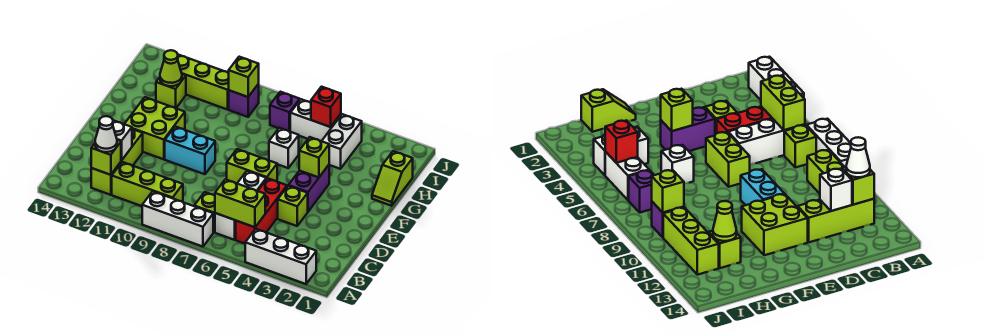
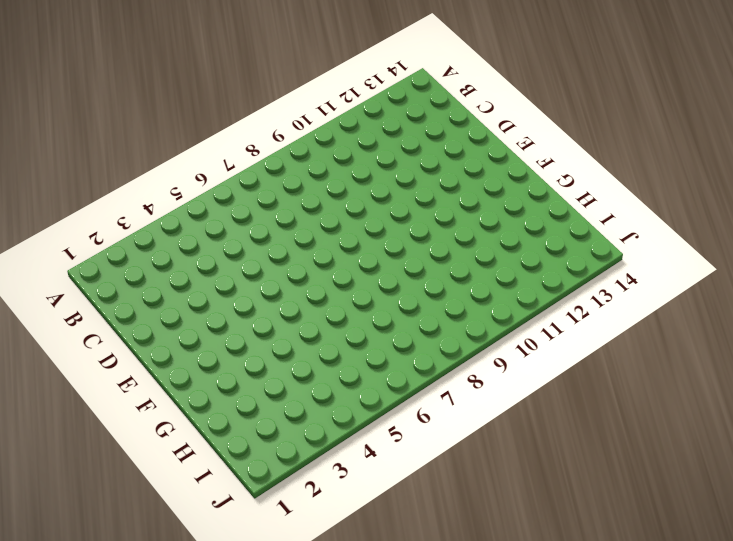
none -> white brick A2:A4 level 1
none -> white brick A7:A9 level 1
none -> red brick B5:D5 level 1

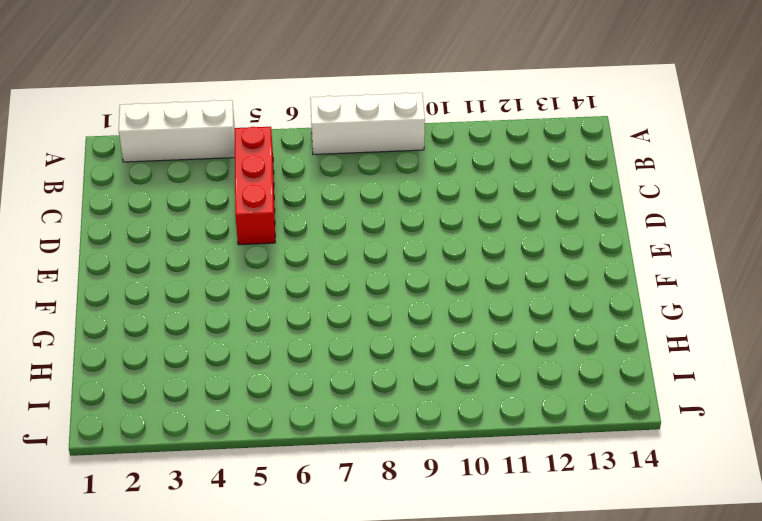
none -> white brick B6:D6 level 1
none -> lime brick B7 level 1
none -> lime brick B9:B11 level 1

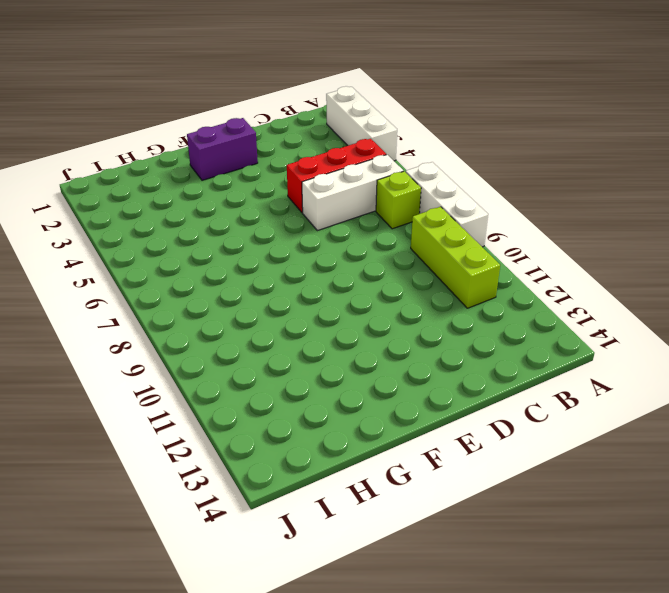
purple brick E2:F2 level 1 -> purple brick E4:F4 level 1
none -> lime brick B12:D12 level 1
none -> lime brick D4 level 1
none -> lime brick E6:E7 level 1

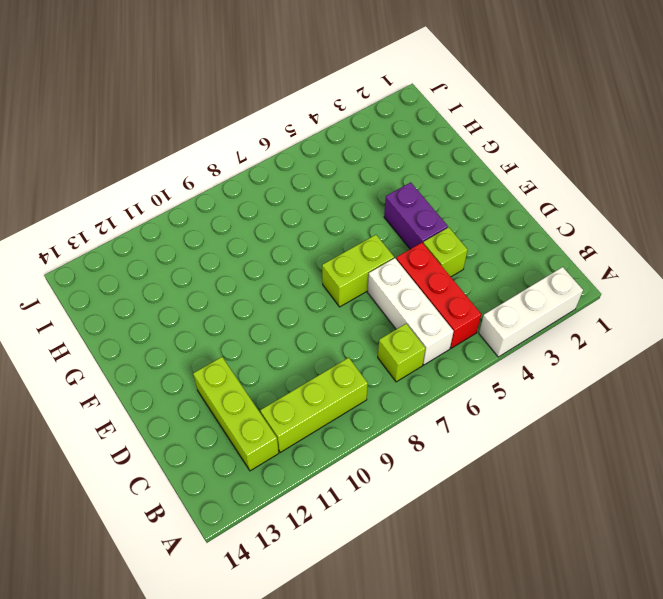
none -> white brick A7:A9 level 1
none -> cyan brick E9:E10 level 1
none -> lime brick E11:F12 level 1

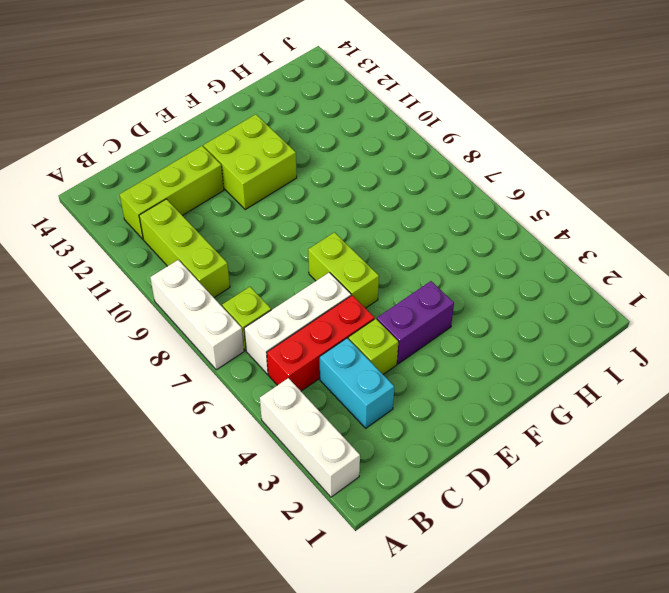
cyan brick C3:C4 level 1 -> cyan brick E9:E10 level 1
none -> lime slope G1:H1 level 1 top H
none -> white brick G6 level 1
none -> white brick H4:I4 level 1

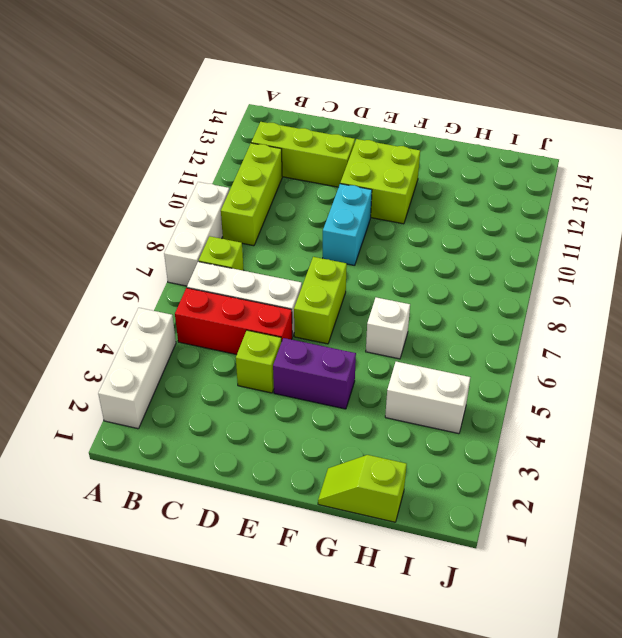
none -> lime brick H12 level 1
none -> white brick I5:I6 level 1
none -> purple brick I7 level 1

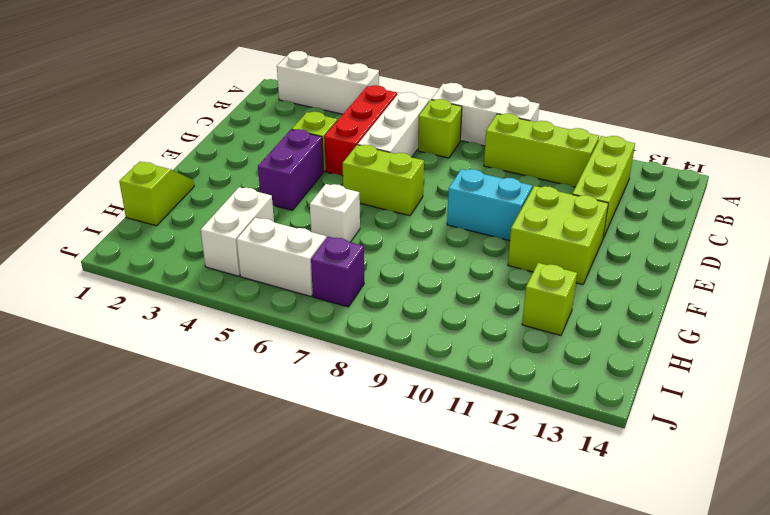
none -> purple brick I9 level 1
none -> lime brick I10:I12 level 1
none -> lime brick B5:B6 level 2

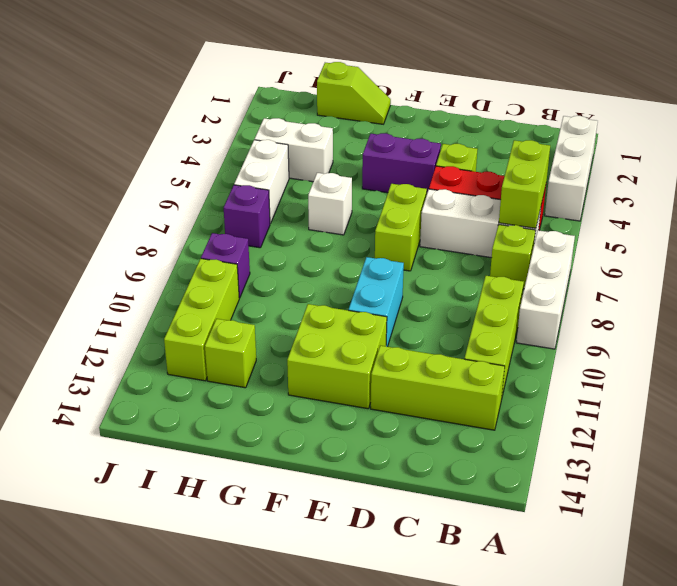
none -> lime brick B12 level 2
none -> white brick C12 level 2
none -> lime brick F4 level 2

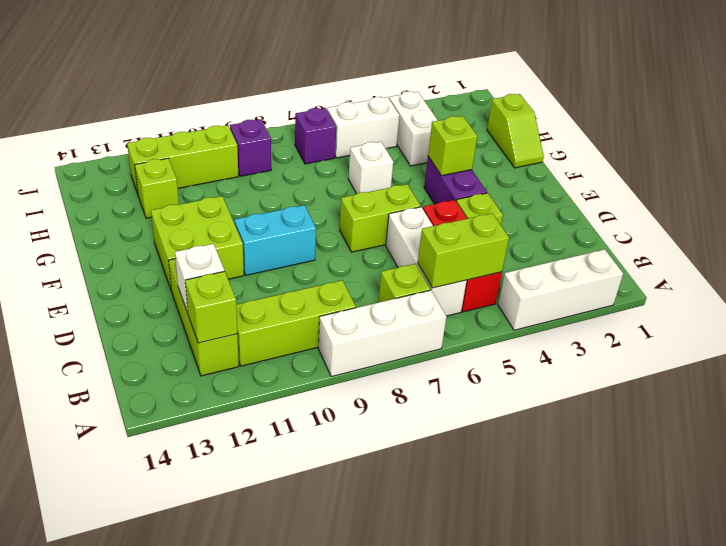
none -> lime cone H12 level 2
none -> red brick I5 level 2
none -> lime brick I9 level 2

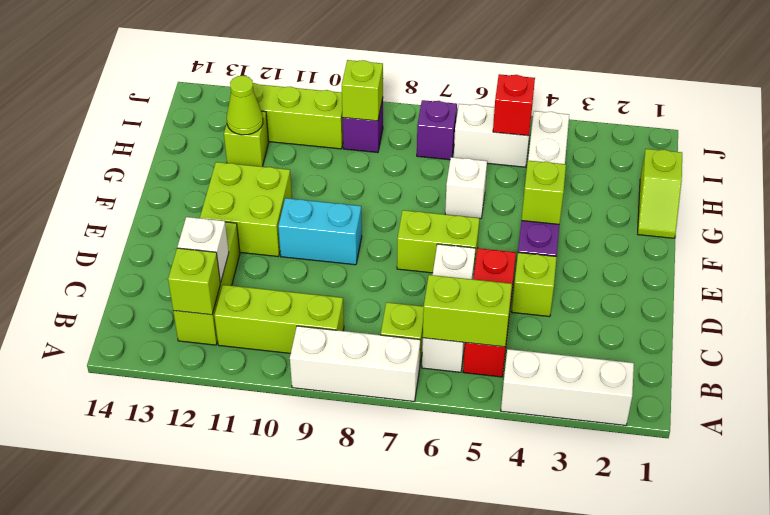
none -> white cone B12 level 3

